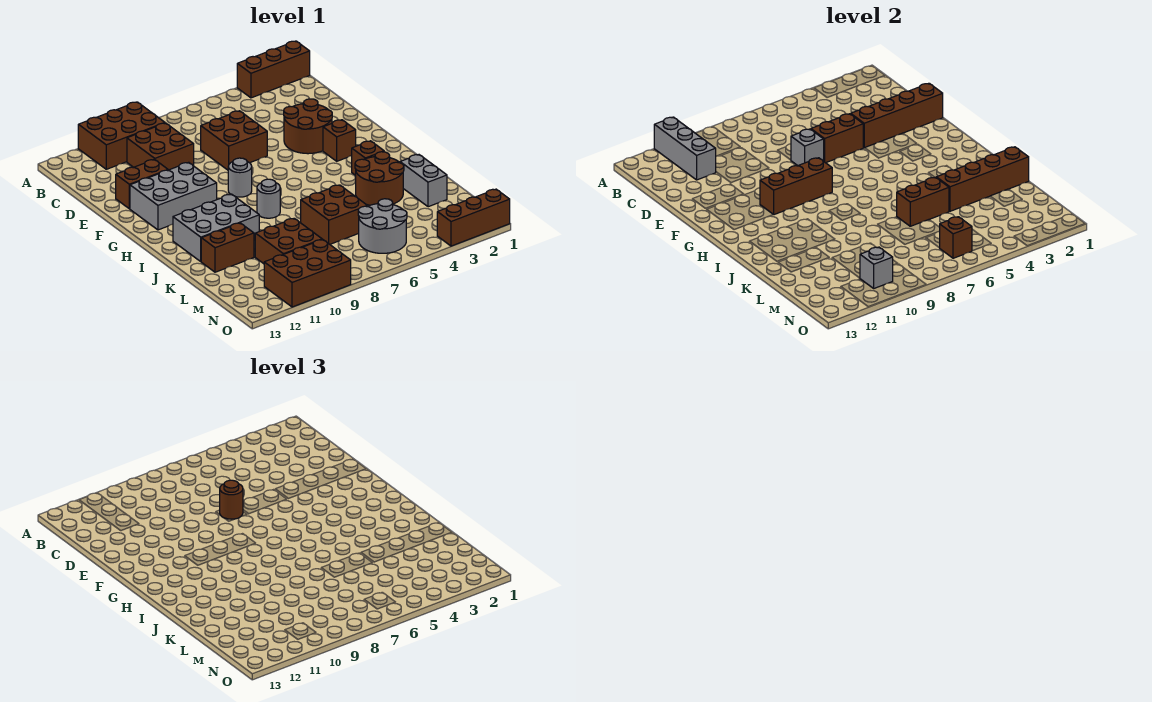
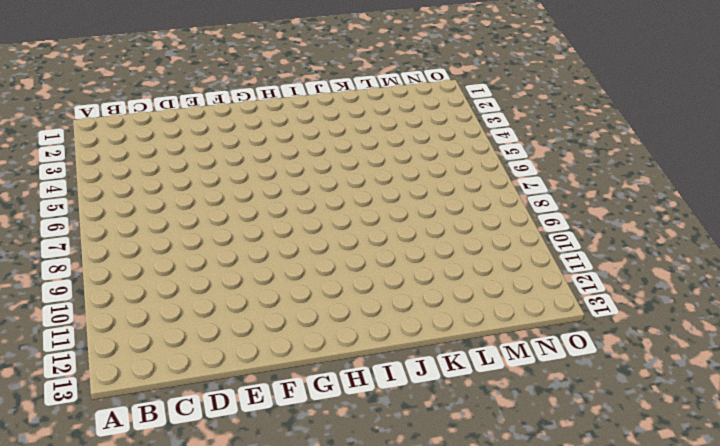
none -> brown brick A1:A3 level 1
none -> brown brick A9:B11 level 1
none -> brown brick C9:D10 level 1
none -> brown brick D6:E7 level 1

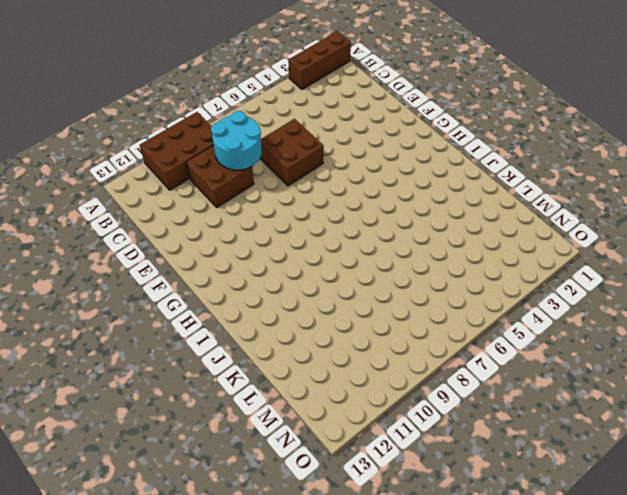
cyan round brick C8:D9 level 2 -> none
none -> brown round brick E3:F4 level 1
none -> brown brick E11:E12 level 1
none -> grey brick F10:G12 level 1
none -> brown brick G3 level 1

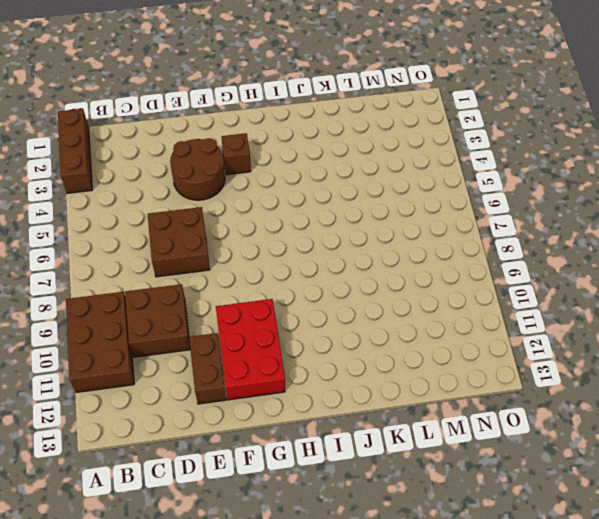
red brick F10:G12 level 1 -> grey brick F10:G12 level 1
none -> grey round brick G8 level 1
none -> brown brick I3 level 1
none -> grey round brick I8 level 1
none -> grey brick I10:J12 level 1

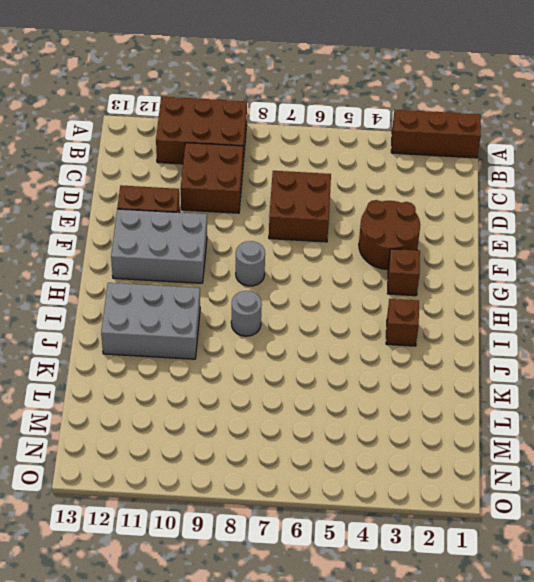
none -> brown round brick J3:K4 level 1
none -> grey brick K2:L2 level 1
none -> brown brick K6:L7 level 1
none -> brown brick K11:K12 level 1

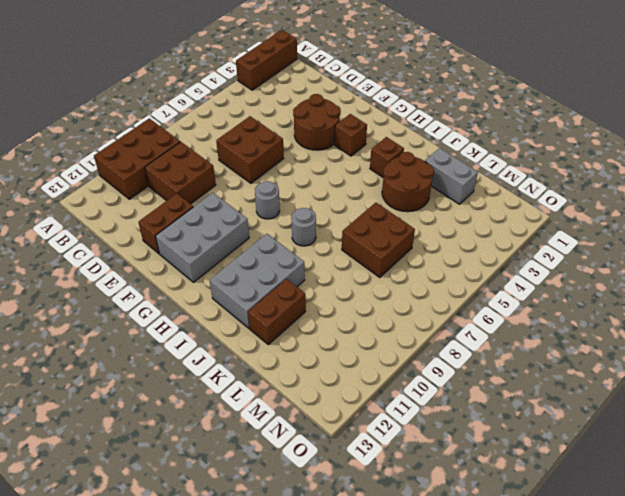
none -> brown brick L9:M10 level 1
none -> grey round brick M5:N6 level 1
none -> brown brick N9:O11 level 1
none -> brown brick O1:O3 level 1

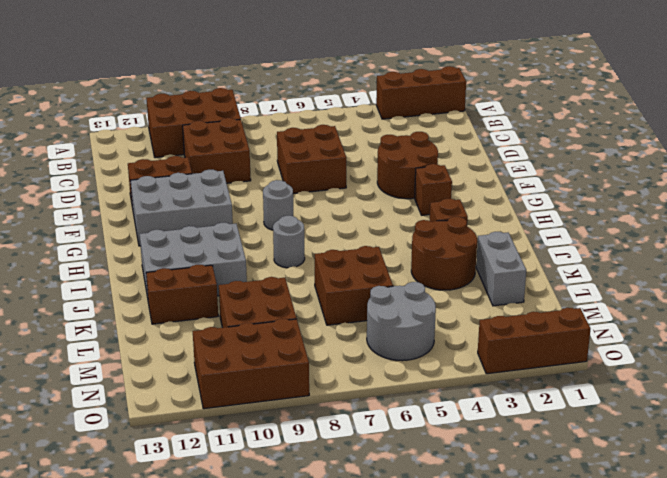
none -> grey brick A11:C11 level 2
none -> brown brick E1:E4 level 2
none -> brown brick E5:E6 level 2
none -> grey brick E7 level 2

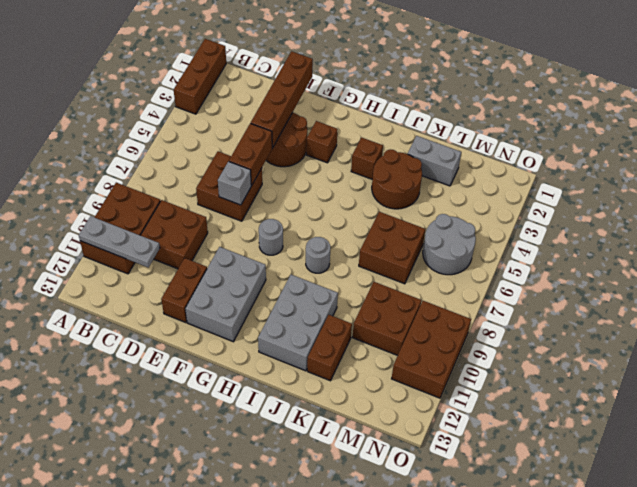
grey plate A11:C11 level 2 -> grey brick A11:C11 level 2
none -> brown brick O1:O3 level 1
none -> brown brick G8:G10 level 2
none -> brown brick K1:K4 level 2
none -> brown brick K5:K6 level 2

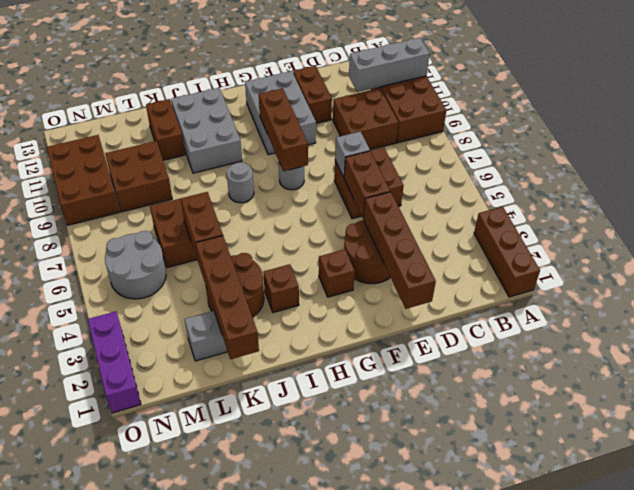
purple brick O1:O3 level 1 -> brown brick O1:O3 level 1
none -> brown brick N6 level 2
none -> grey brick N10 level 2
none -> brown round brick E7 level 3

